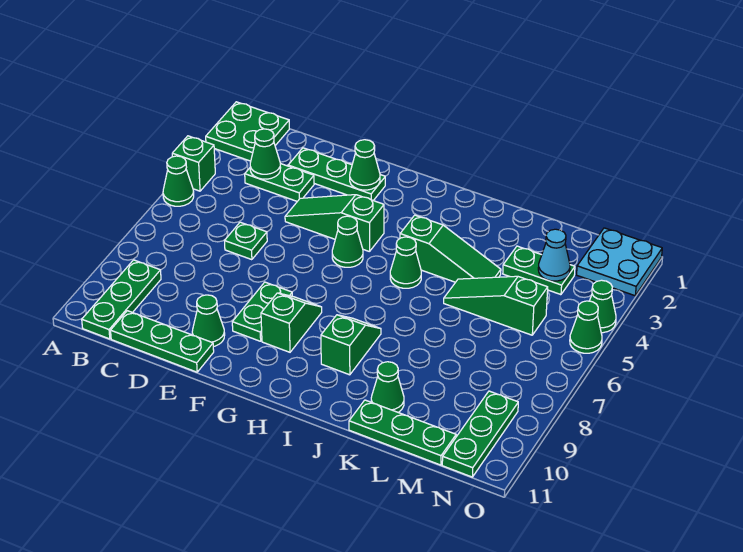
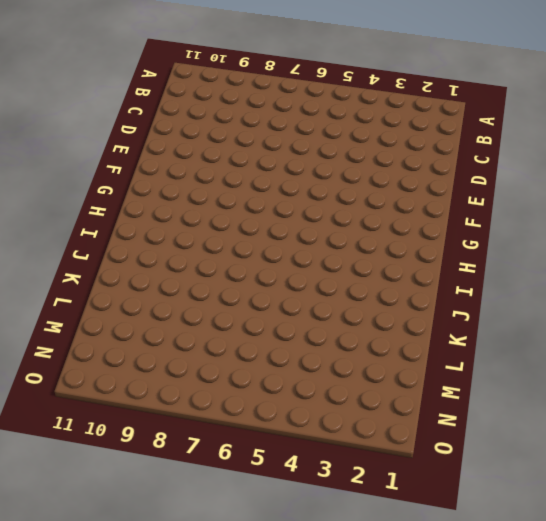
none -> green plate A1:B2 level 1
none -> green brick A4 level 1
none -> green cone A5 level 1

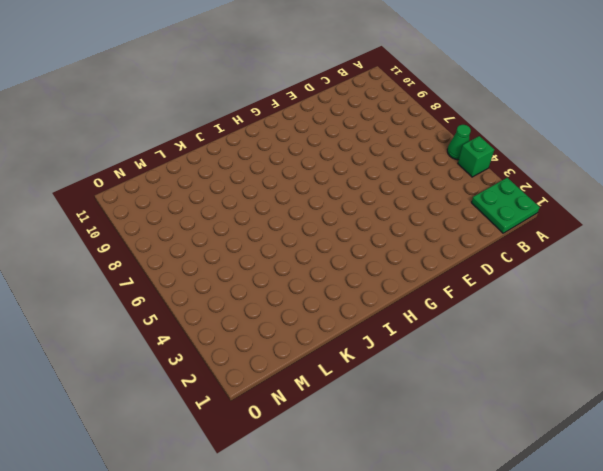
none -> green plate B9:B11 level 1
none -> green plate C3:D3 level 1
none -> green plate C11:E11 level 1

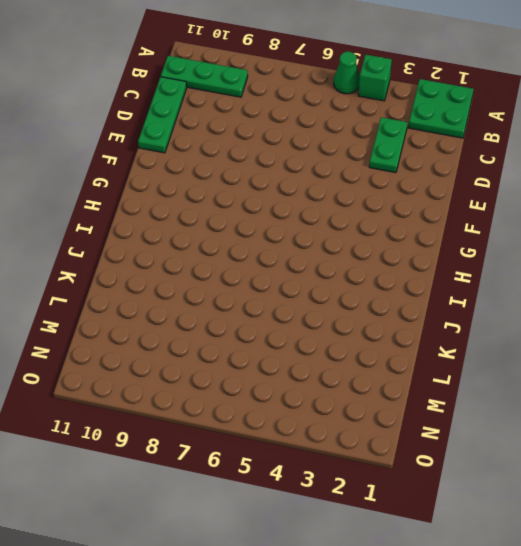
none -> green plate D2:F2 level 1
none -> green plate D6 level 1
none -> green slope E4:G4 level 1 top G

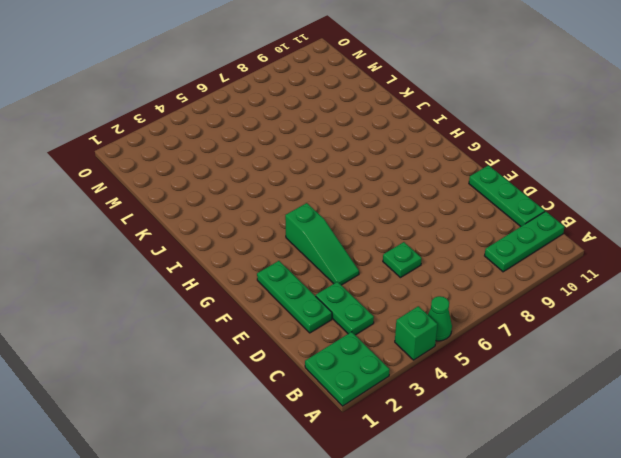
none -> green cone E10 level 1
none -> green plate F8:F9 level 1
none -> green cone G5 level 1

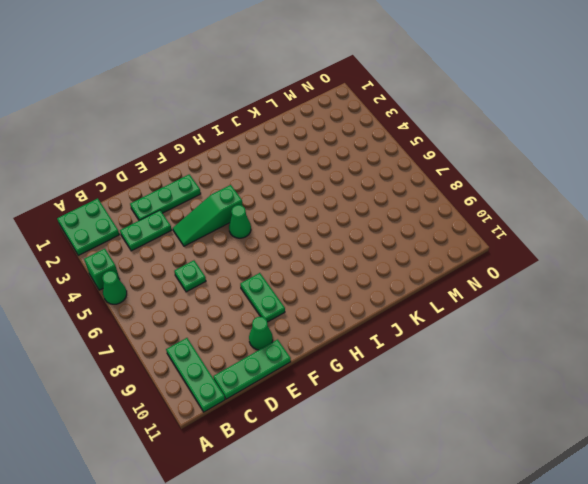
none -> green slope G8:G9 level 1 top 9
none -> green slope I4:K4 level 1 top I
none -> green cone I5 level 1

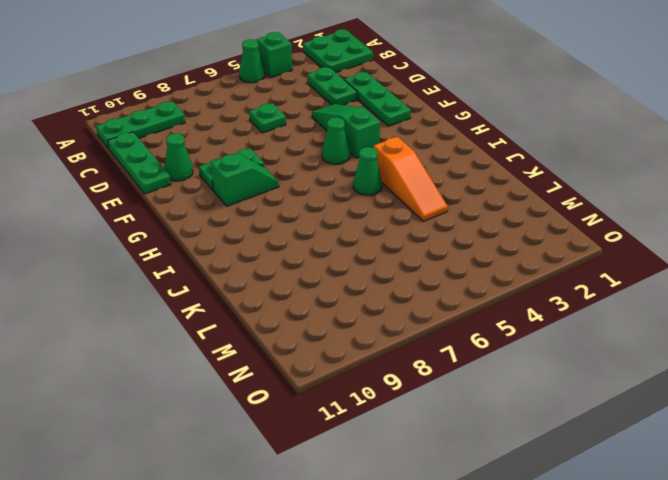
orange slope I4:K4 level 1 top I -> green slope I4:K4 level 1 top I
none -> green slope I8:I9 level 1 top 9
none -> green slope K5:M5 level 1 top M
none -> green cone K10 level 1

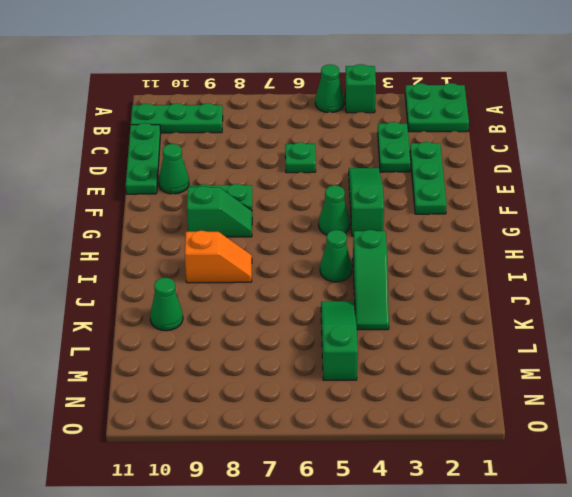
orange slope I8:I9 level 1 top 9 -> green slope I8:I9 level 1 top 9
none -> green plate K11:M11 level 1
none -> green plate L3:M3 level 1
none -> cyan plate N1:O2 level 1

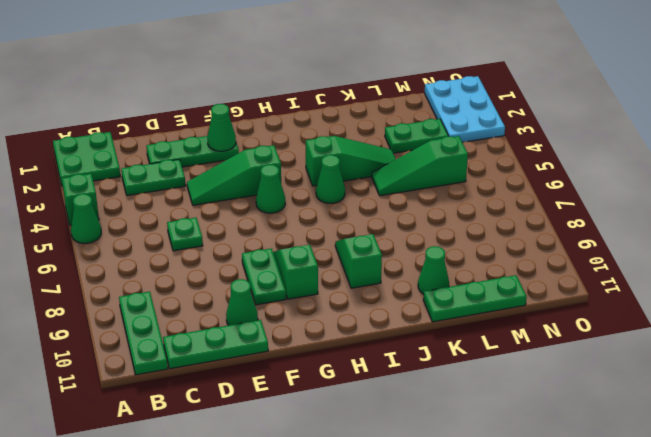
cyan plate N1:O3 level 1 -> cyan plate N1:O2 level 1
none -> green plate N9:N11 level 1
none -> green cone O4 level 1
none -> green cone O5 level 1

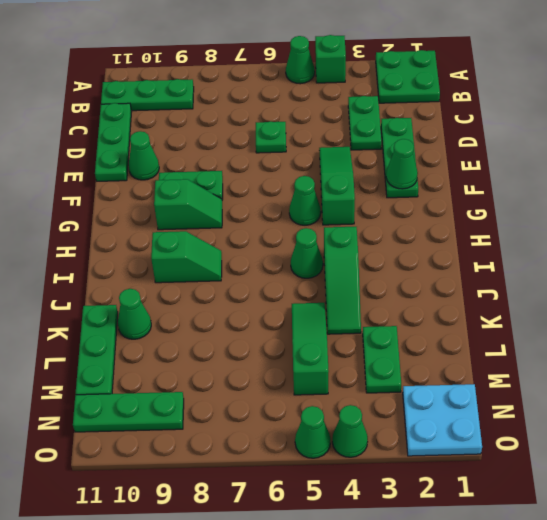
none -> green cone C3 level 2
none -> cyan cone M3 level 2

